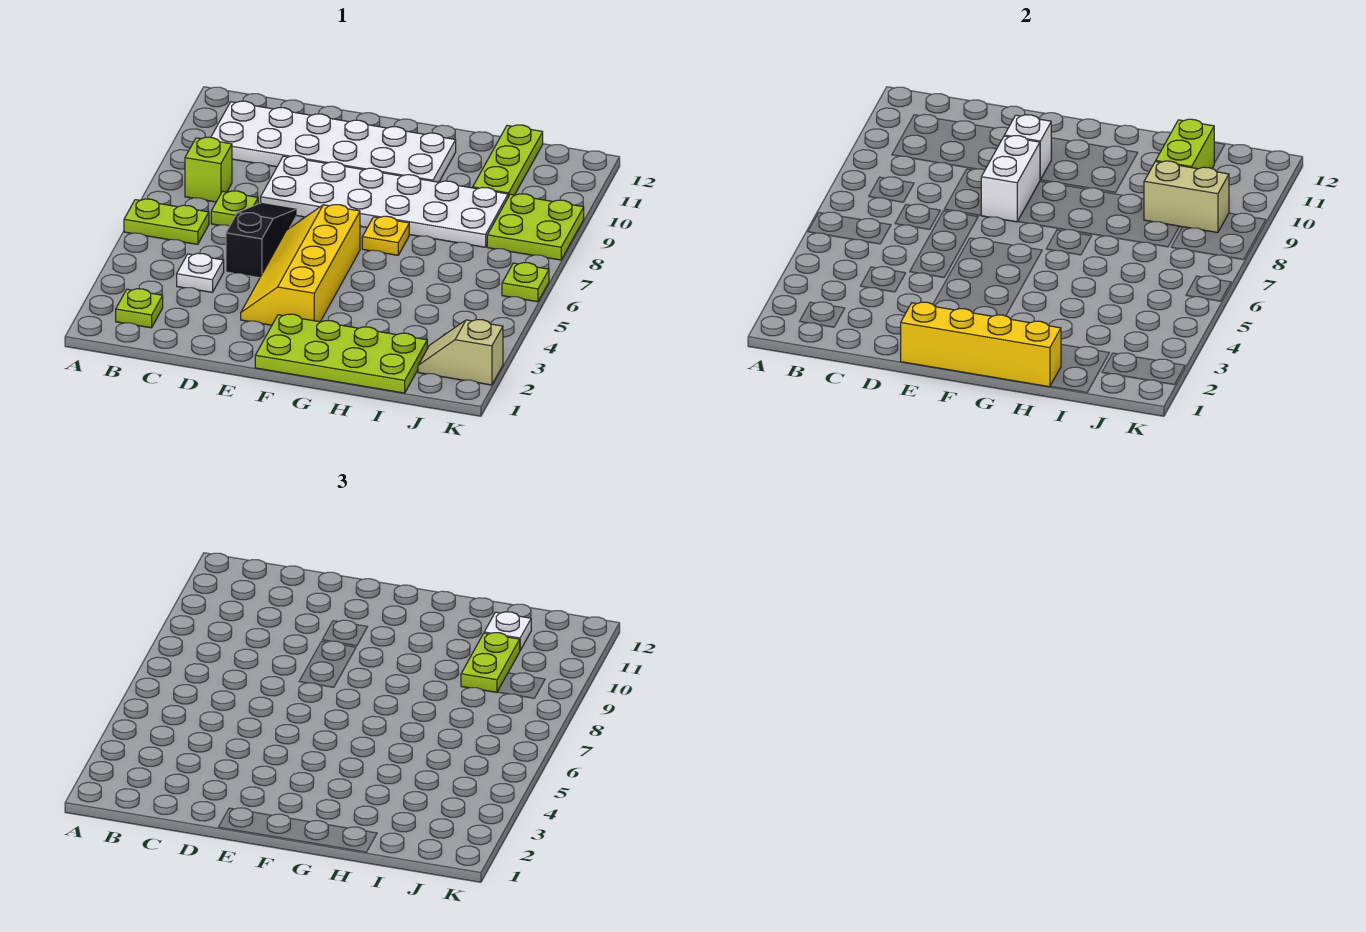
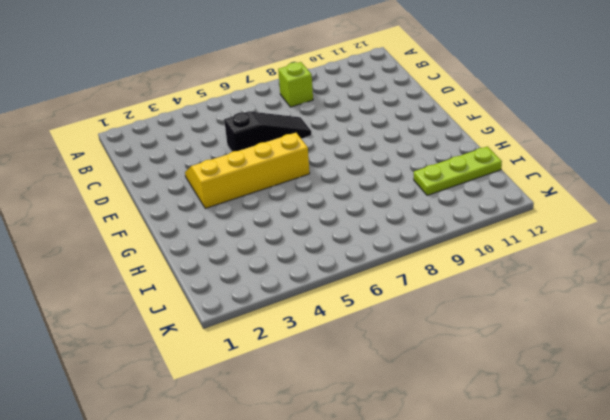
none -> lime plate A6:B6 level 1
none -> lime plate B2 level 1
none -> white plate B10:G11 level 1

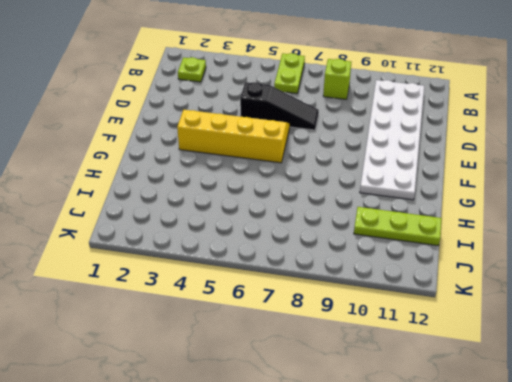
none -> white plate C4 level 1
none -> lime plate C7 level 1
none -> white plate D8:I9 level 1

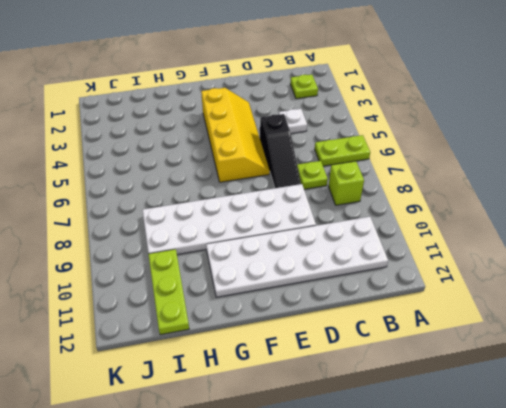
none -> lime plate F1:I2 level 1
none -> yellow plate G7 level 1
none -> tan slope J2:K2 level 1 top K

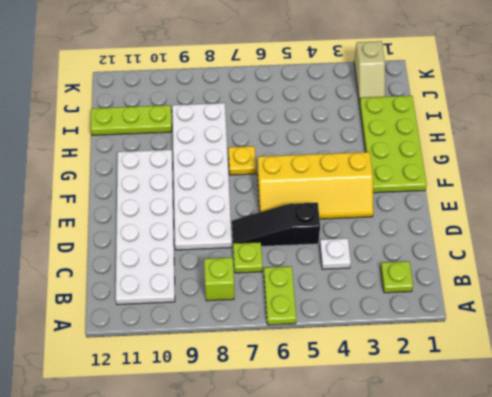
none -> lime plate J8:K9 level 1
none -> lime plate K6 level 1
none -> yellow brick E1:H1 level 2

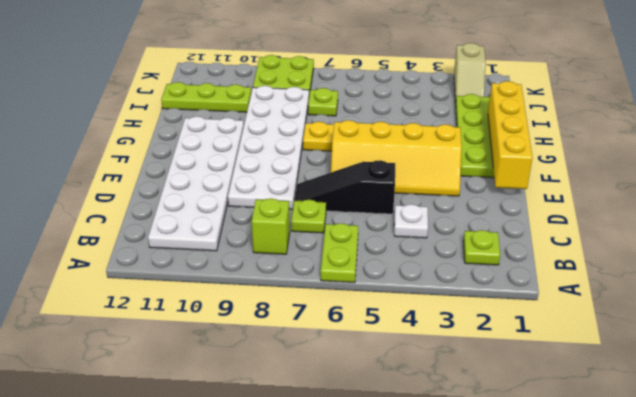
lime plate I7 level 1 -> lime plate K6 level 1
none -> white brick E8:E9 level 2
none -> white brick E10 level 2
none -> tan brick I9:J9 level 2

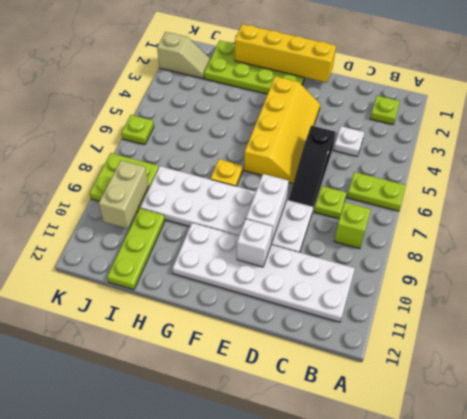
tan brick J9:J10 level 2 -> tan brick I9:J9 level 2
none -> lime brick I10:I11 level 2
none -> lime plate I9:I10 level 3
none -> white plate I11 level 3

